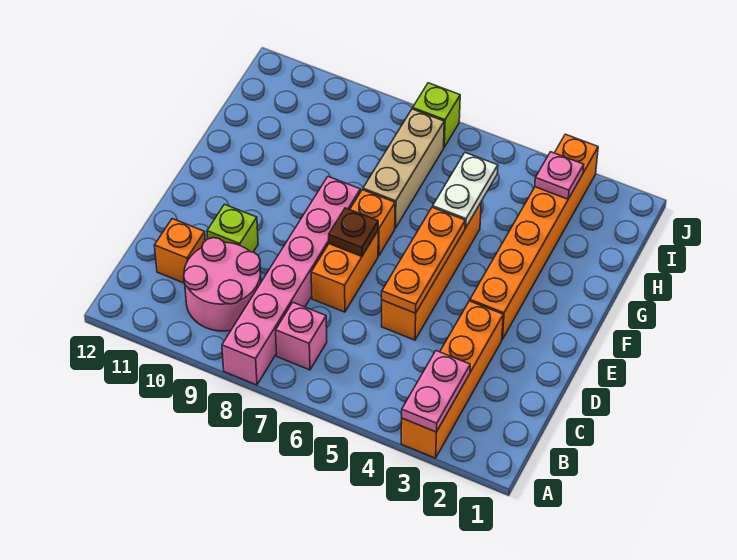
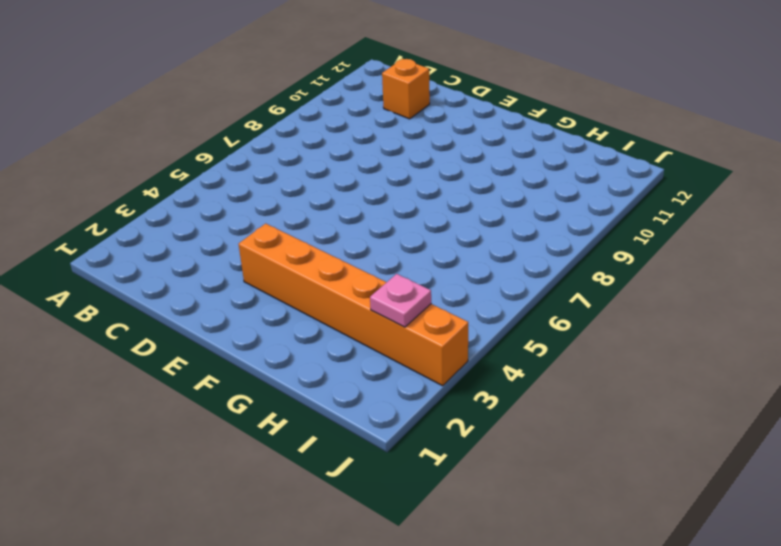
none -> orange brick A3:D3 level 1
none -> pink brick A8:F8 level 1
none -> pink brick B7 level 1

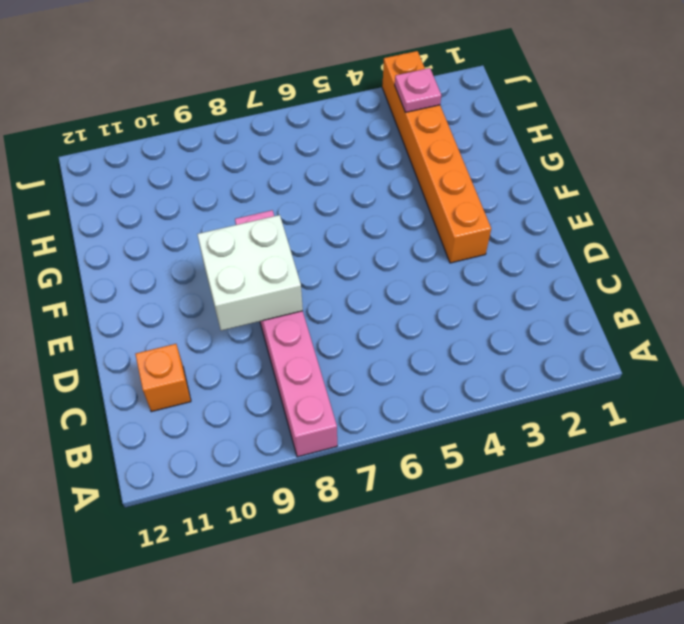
white brick D8:E9 level 2 -> none
none -> orange brick A3:D3 level 1
none -> pink brick B7 level 1
none -> pink round brick B9:C10 level 1

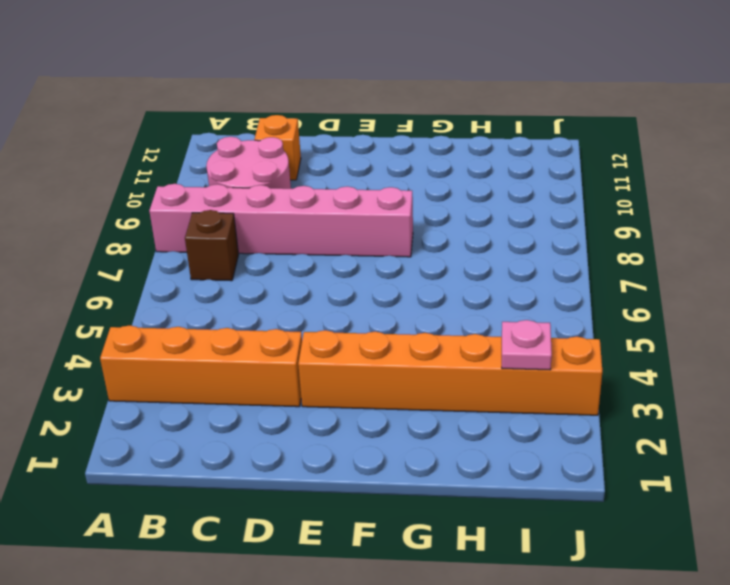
brown brick B7 level 1 -> pink brick B7 level 1
none -> orange brick D5:G5 level 1
none -> orange brick D7:E7 level 1
none -> lime brick D10 level 1

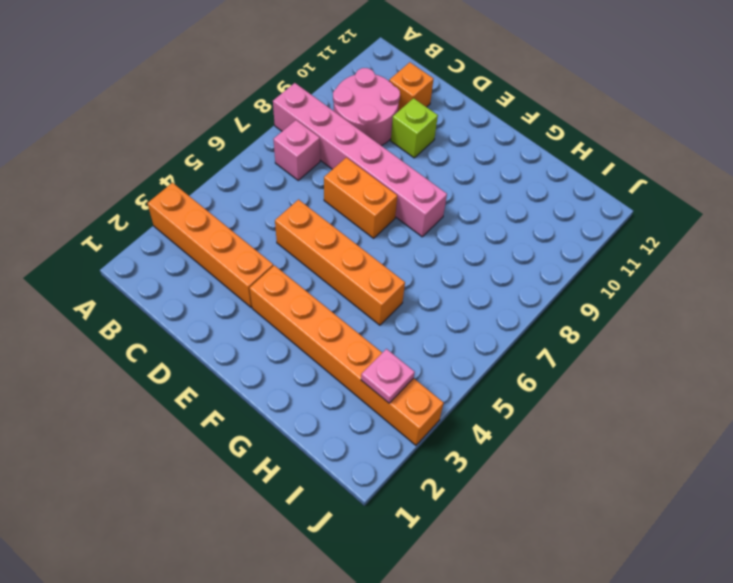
none -> orange brick F7 level 1
none -> tan brick G7:I7 level 1
none -> lime brick J7 level 1

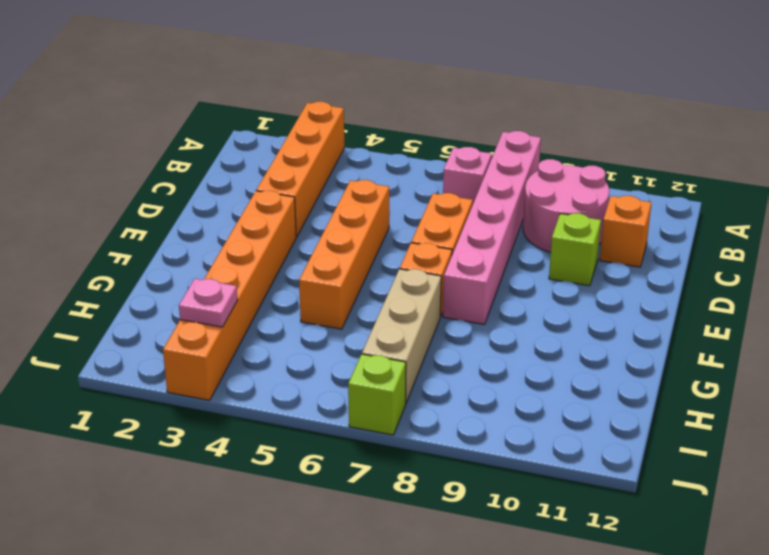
none -> pink plate A3:B3 level 2
none -> orange plate D5:F5 level 2
none -> brown plate E7 level 2

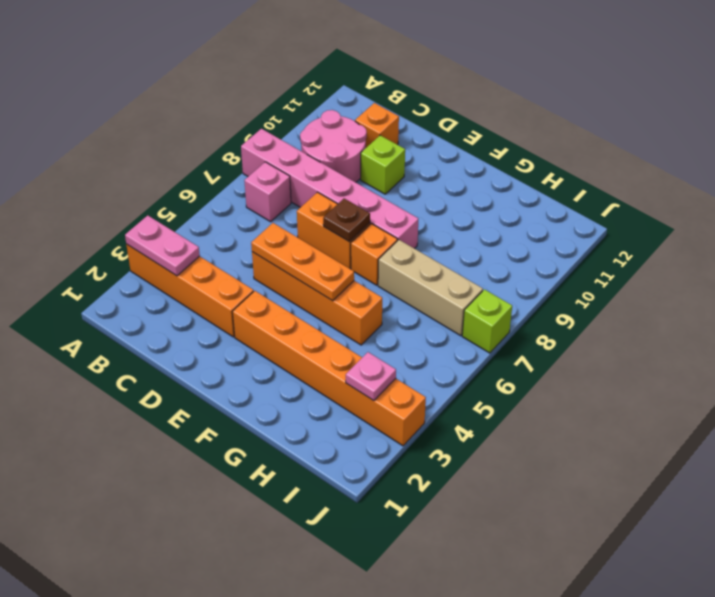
none -> white plate G5:H5 level 2

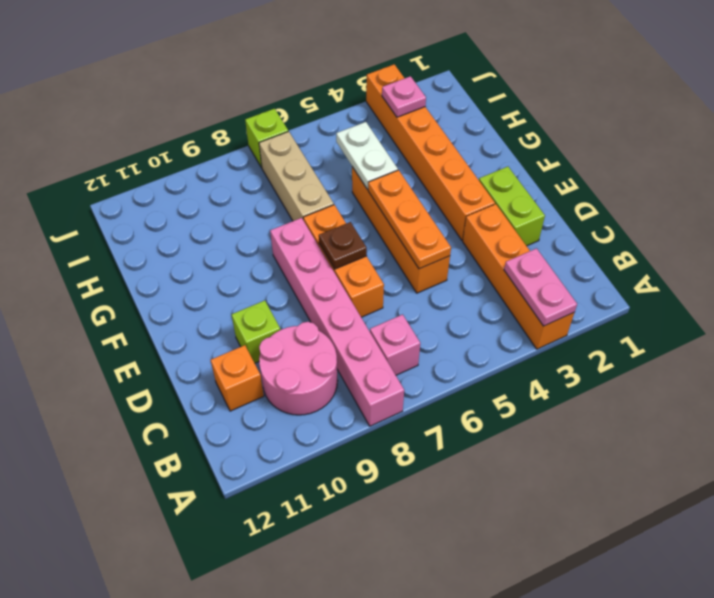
lime brick D2:E2 level 1 -> none

